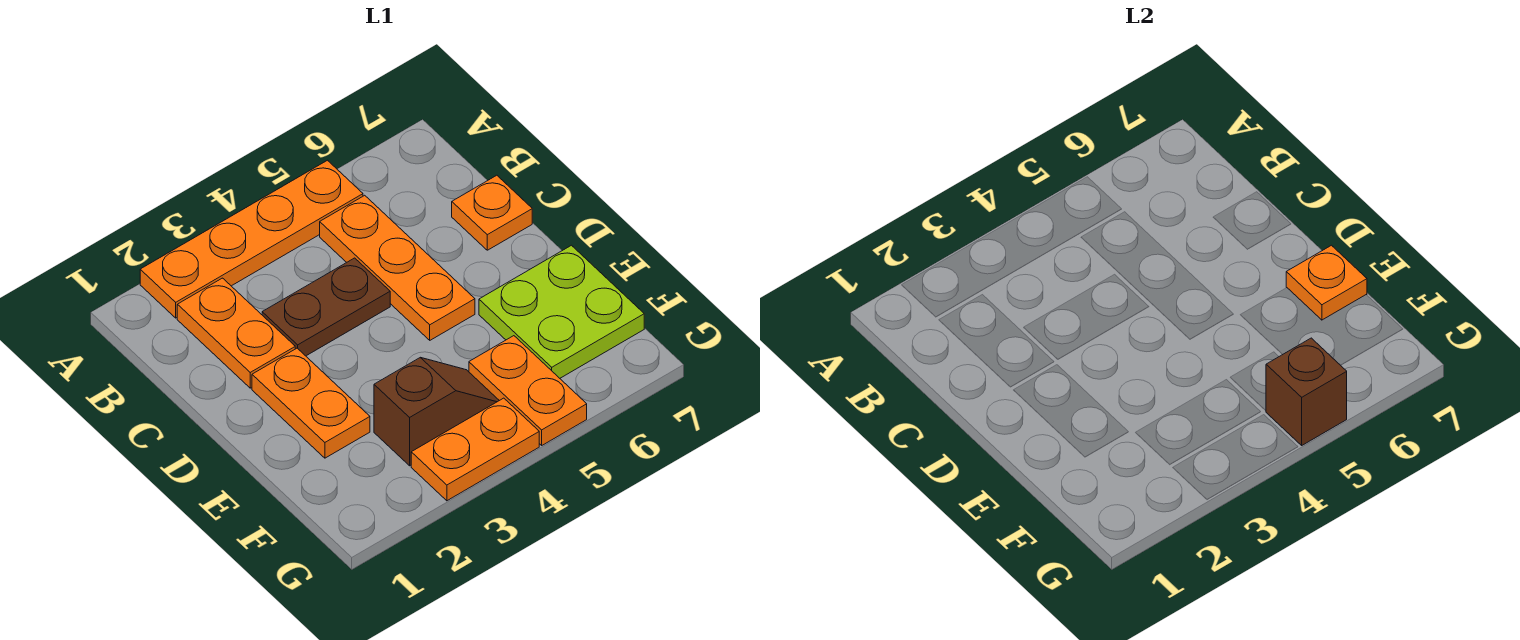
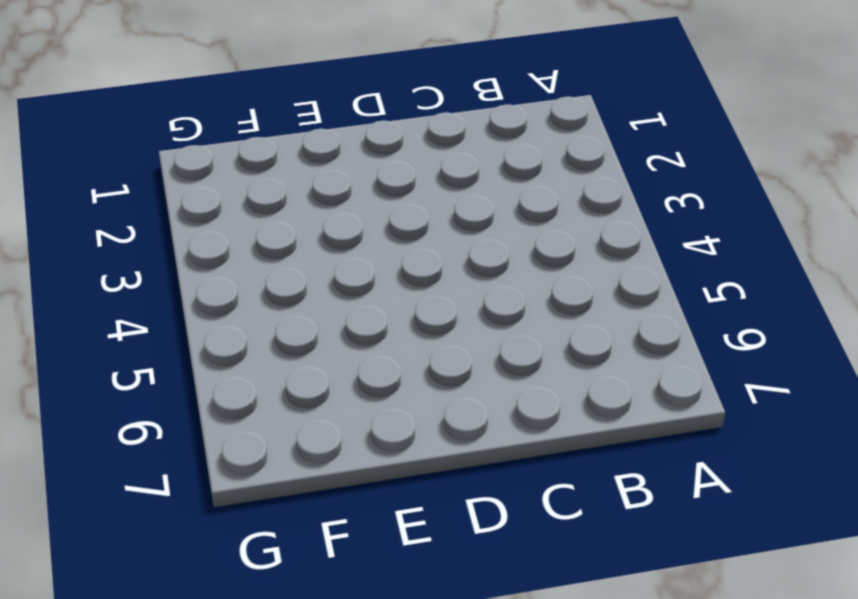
none -> orange plate A2:A5 level 1
none -> orange plate B2:C2 level 1
none -> orange plate B5:D5 level 1

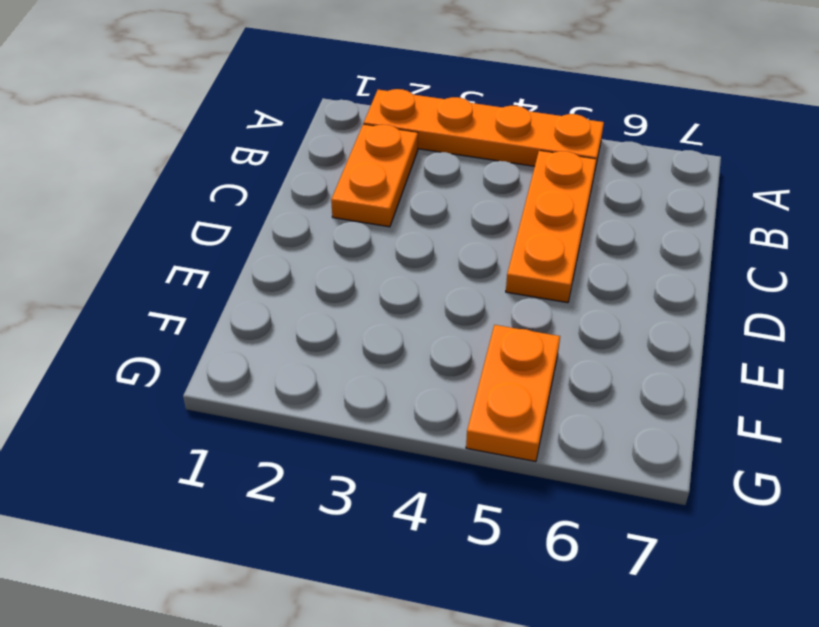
none -> brown plate C3:C4 level 1
none -> orange plate C7 level 1
none -> orange plate D2:E2 level 1

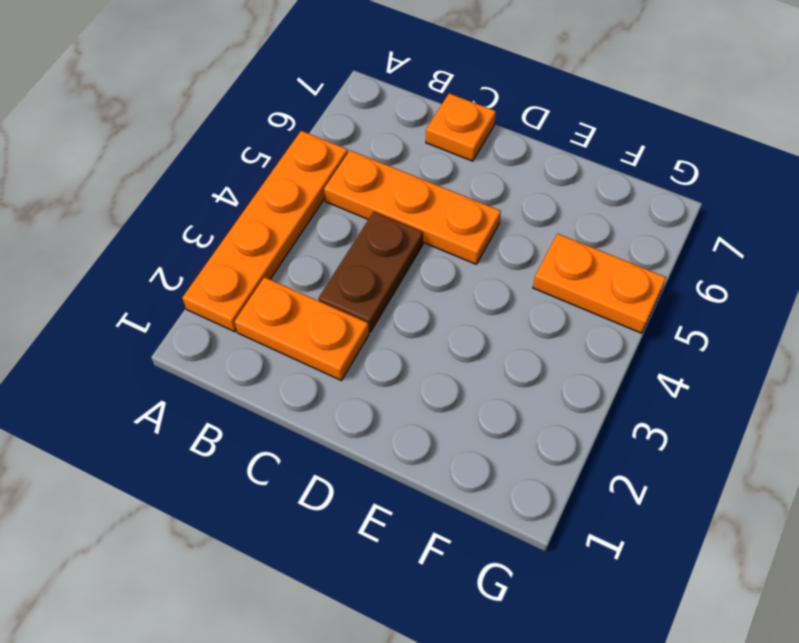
none -> orange plate D2:E2 level 1
none -> lime plate E6:F7 level 1
none -> brown slope F3:F4 level 1 top 3

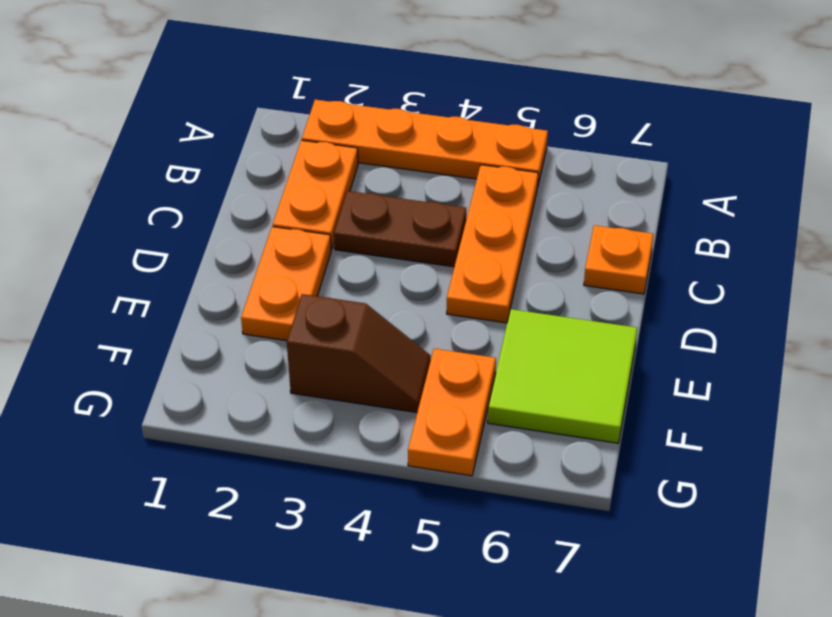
lime tile E6:F7 level 1 -> lime plate E6:F7 level 1
none -> orange plate G3:G4 level 1
none -> orange plate E7 level 2
none -> brown brick G5 level 2

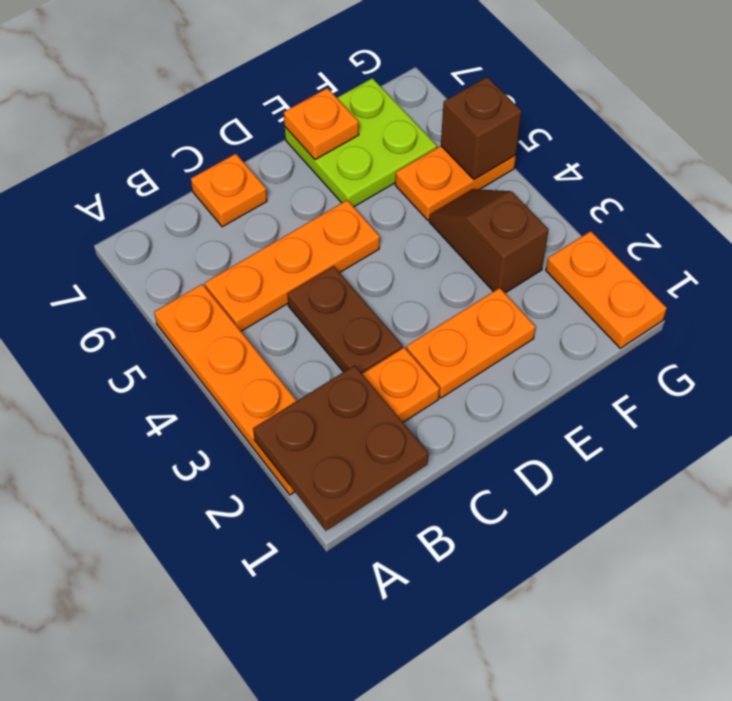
brown plate A1:B2 level 2 -> none
orange plate G1:G2 level 1 -> orange plate G3:G4 level 1

